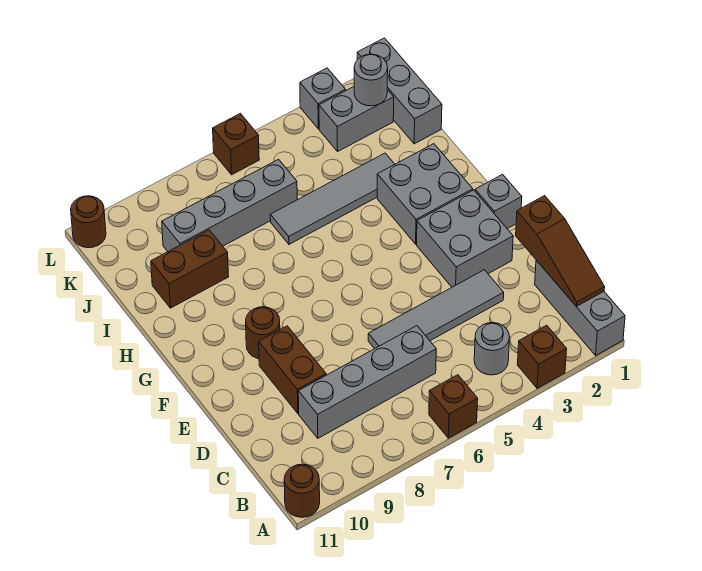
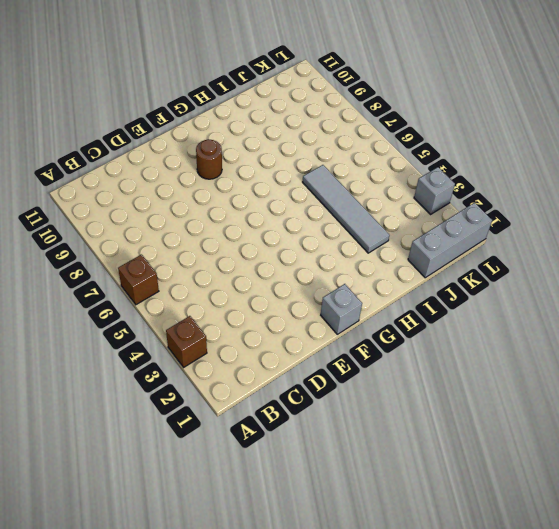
none -> grey brick A1:C1 level 1
none -> brown round brick A11 level 1
none -> grey round brick B4 level 1

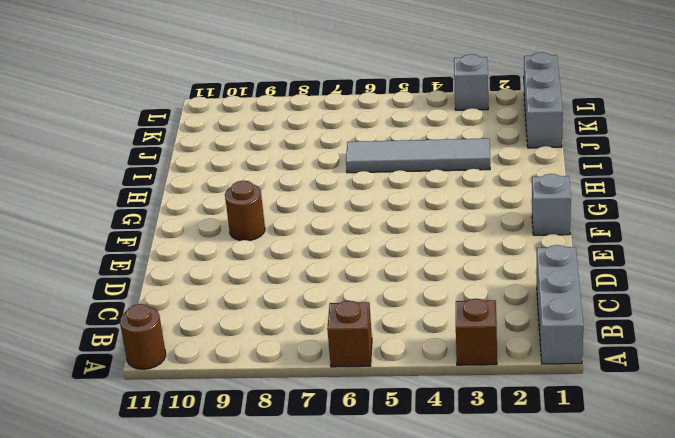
none -> grey round brick B4 level 1
none -> grey brick C6:C9 level 1
none -> grey tile D3:D6 level 1

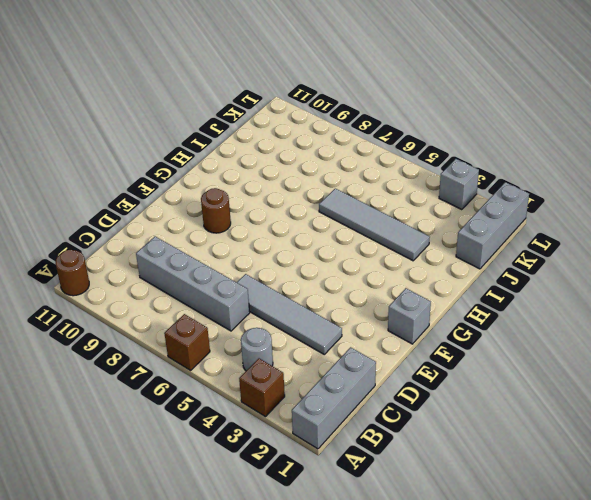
none -> brown brick D9:E9 level 1
none -> grey brick E2:F3 level 1
none -> grey brick G2:H3 level 1

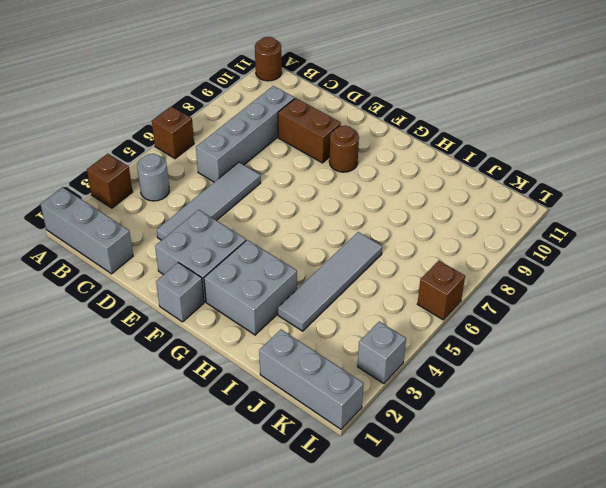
none -> brown brick I9:I10 level 1
none -> grey brick J6:J9 level 1
none -> grey brick K2:K3 level 1

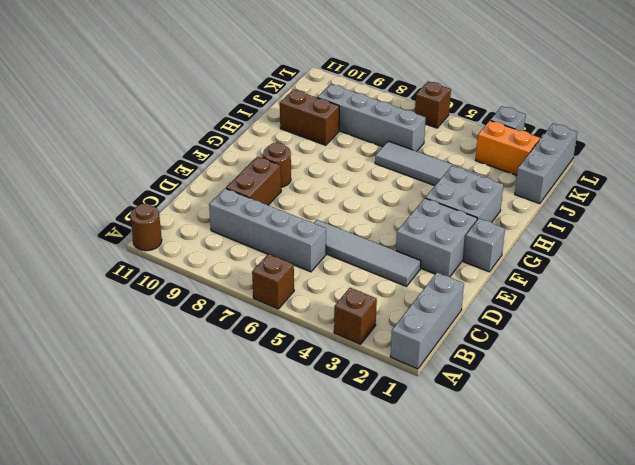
orange brick K2:K3 level 1 -> grey brick K2:K3 level 1
none -> grey round brick B4 level 1
none -> brown round brick L11 level 1
none -> brown slope B1:D1 level 2 top D

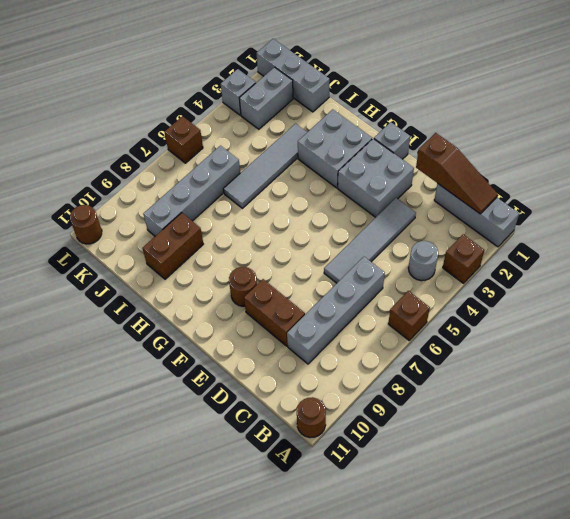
none -> grey round brick K2 level 2

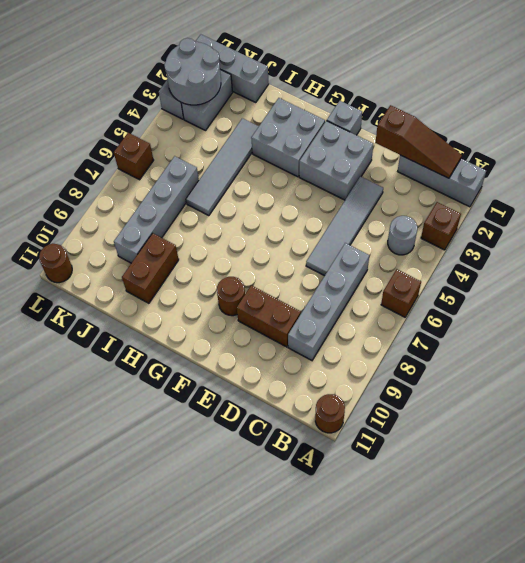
grey round brick K2:L3 level 2 -> grey round brick K2 level 2

